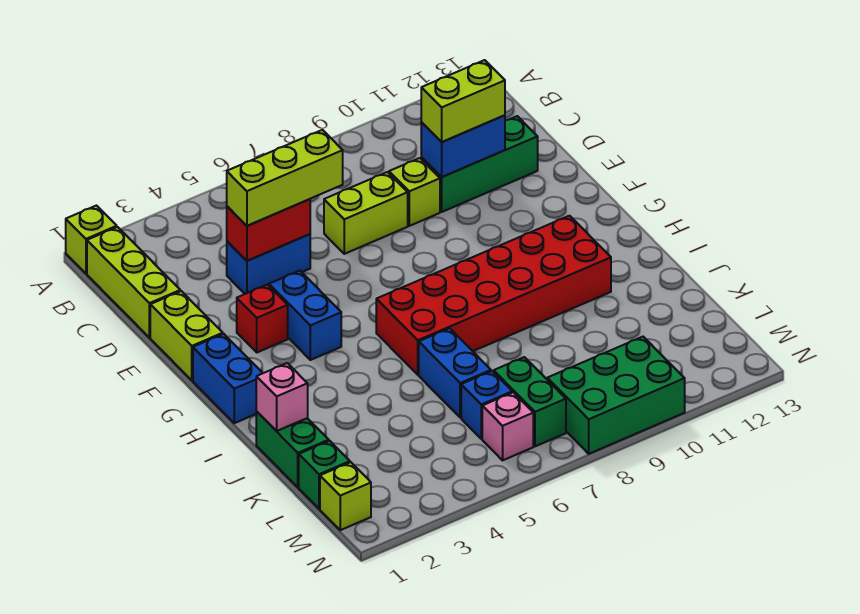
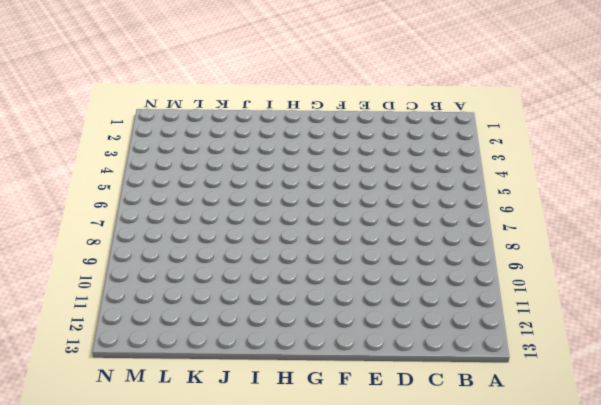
none -> lime brick A1 level 1
none -> lime brick B1:D1 level 1
none -> blue brick D4:D5 level 1

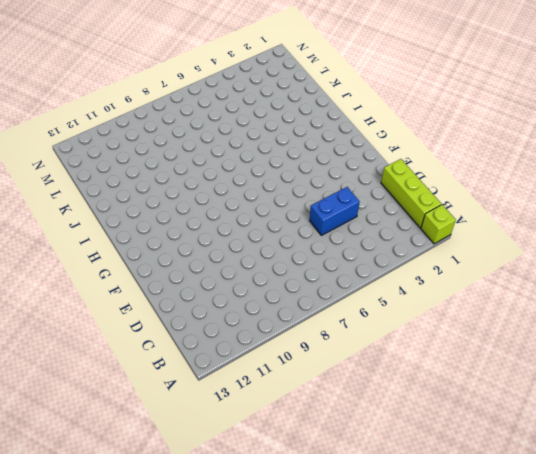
none -> lime brick D7:D8 level 1
none -> lime brick D9 level 1
none -> green brick D10:D12 level 1

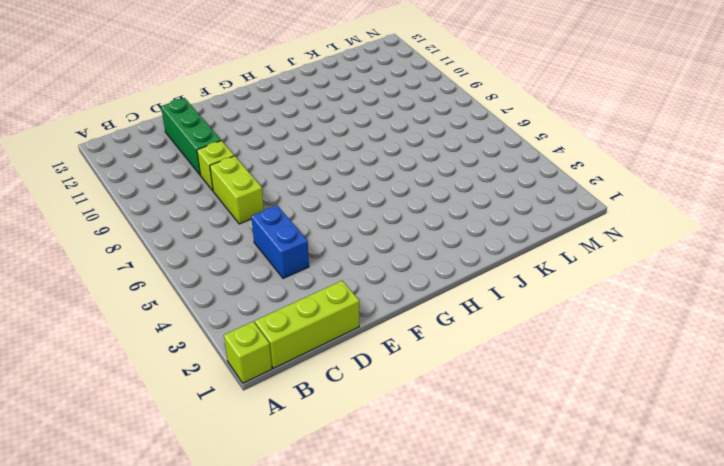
none -> lime brick E1:F1 level 1
none -> red brick F3 level 1
none -> blue brick F4:G4 level 1

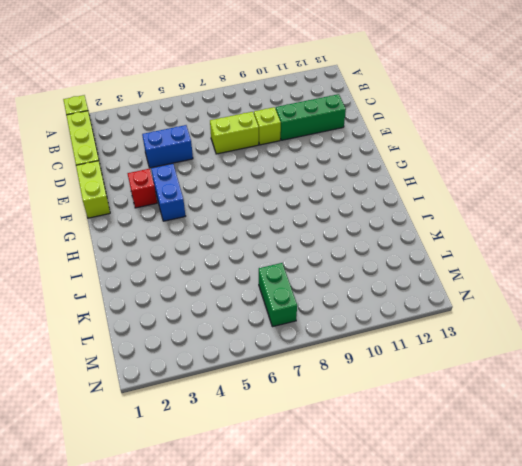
none -> blue brick G1:H1 level 1
none -> red brick H6:I11 level 1
none -> green brick J1:K1 level 1

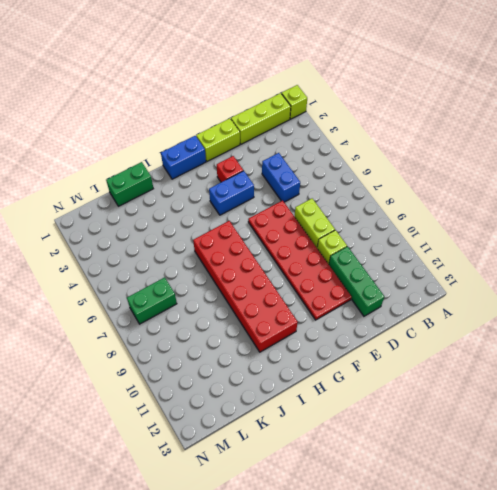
red plate E6:F11 level 1 -> none
none -> blue brick J6:K6 level 1
none -> green brick L1 level 1
none -> blue brick L6 level 1

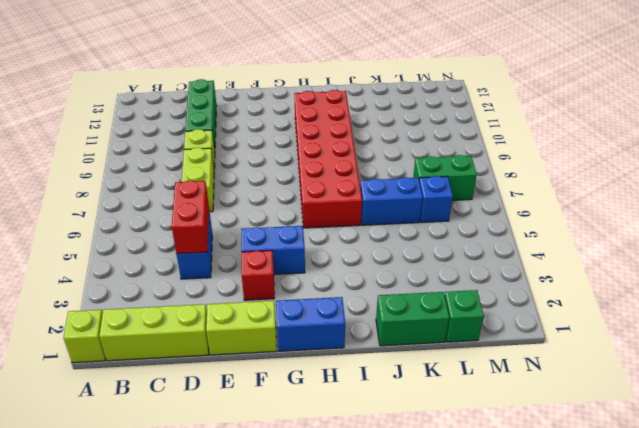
none -> lime brick M1 level 1
none -> pink brick M6 level 1
none -> green brick M8:N10 level 1

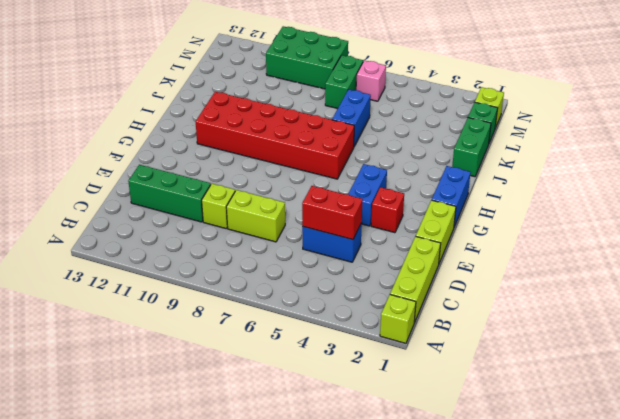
none -> blue brick L6 level 1
none -> blue brick D10:D11 level 2
none -> pink brick J1 level 2

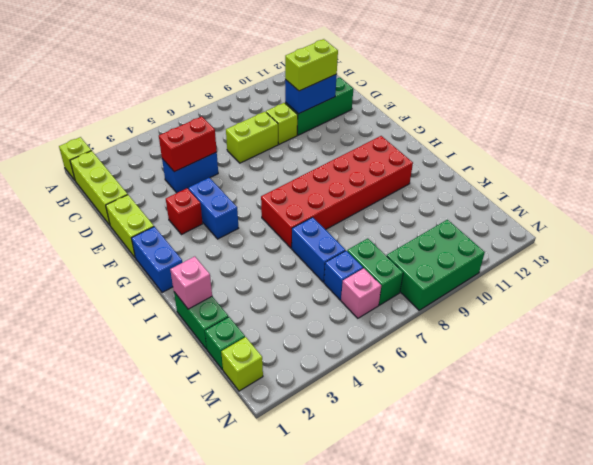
none -> lime brick D4:D6 level 3

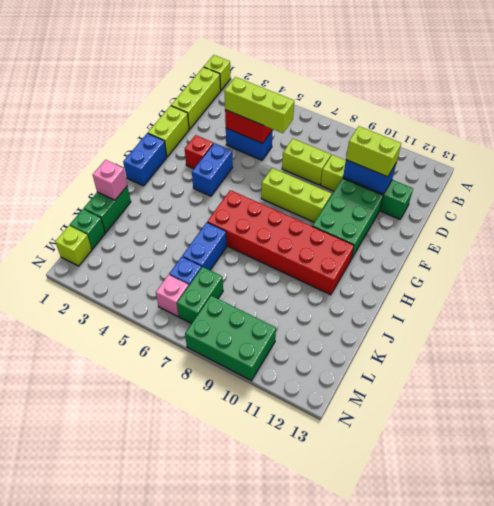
green brick E10:G11 level 1 -> none
lime brick F7:F9 level 1 -> none

